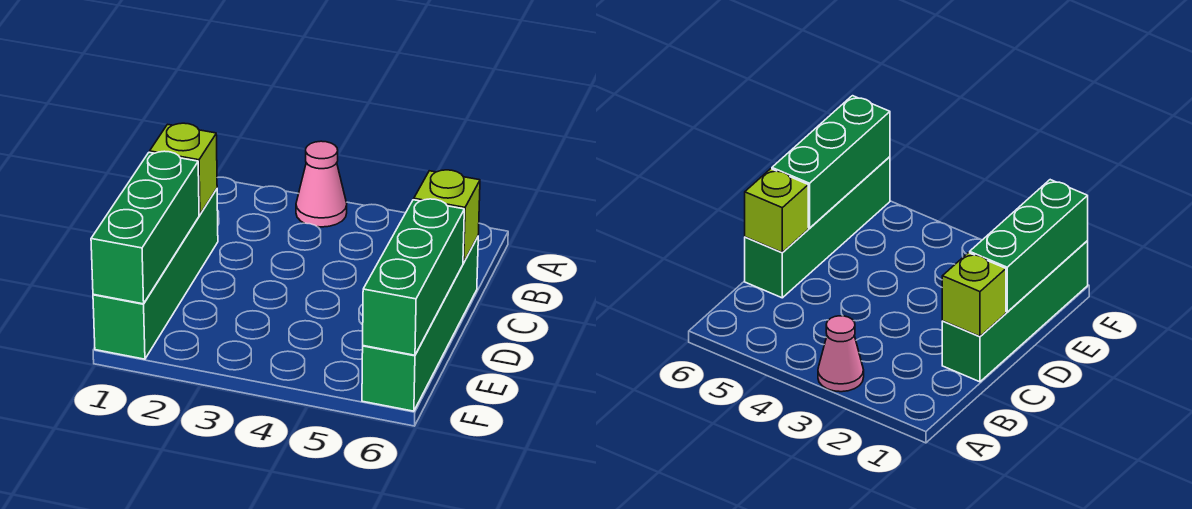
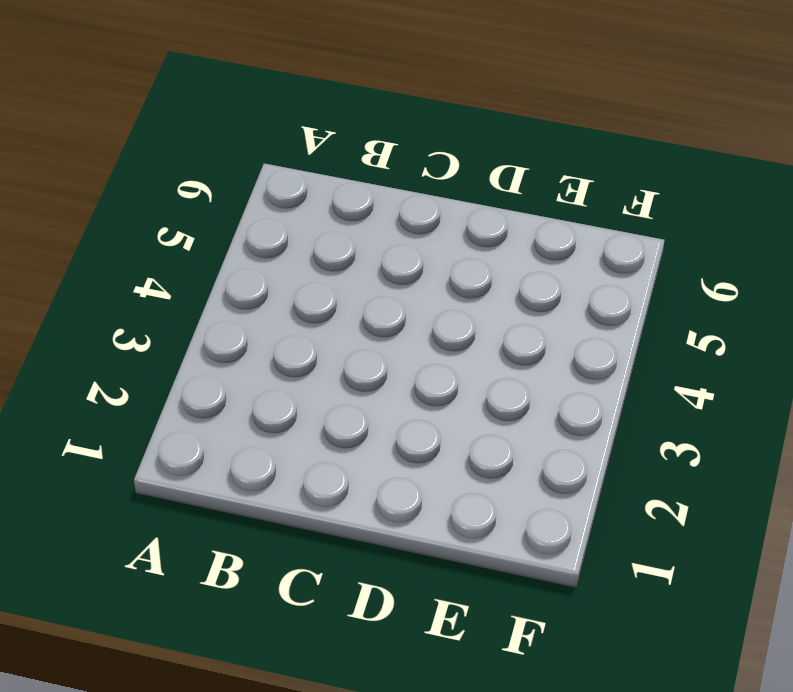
none -> pink cone A3 level 1
none -> green brick C1:F1 level 1

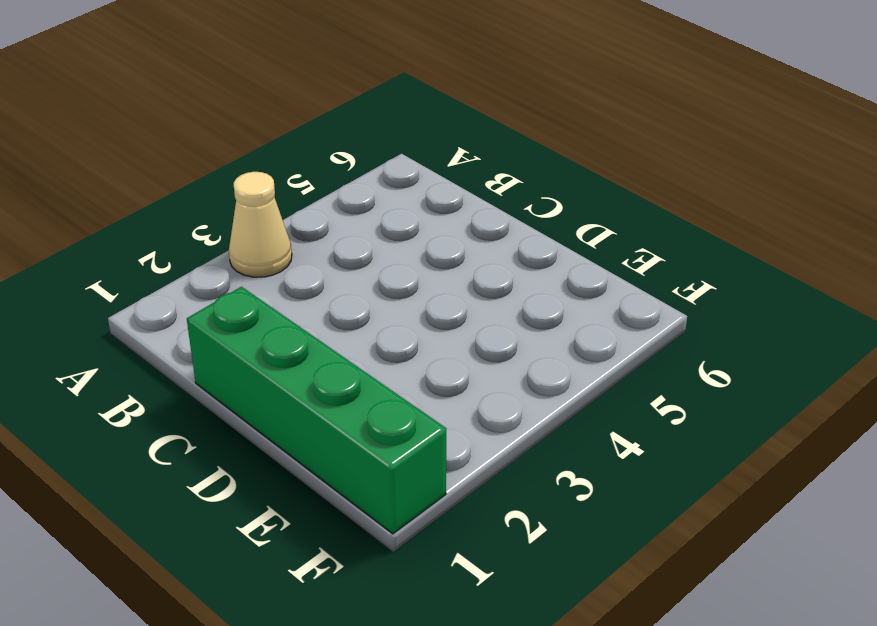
tan cone A3 level 1 -> pink cone A3 level 1
none -> green brick C6:F6 level 1
none -> lime brick C1 level 2

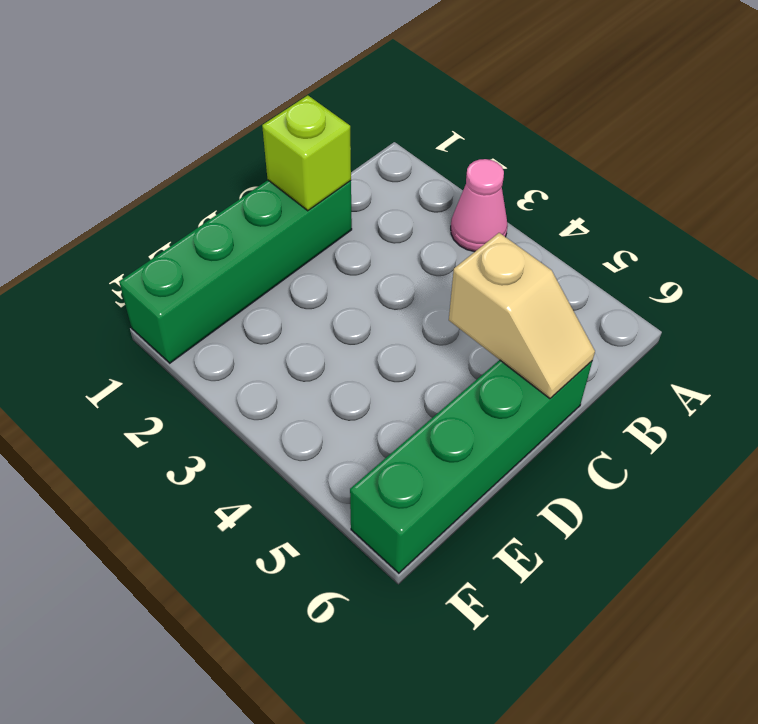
tan slope C5:C6 level 2 top 5 -> lime brick C6 level 2
none -> green brick D1:F1 level 2
none -> green brick D6:F6 level 2

